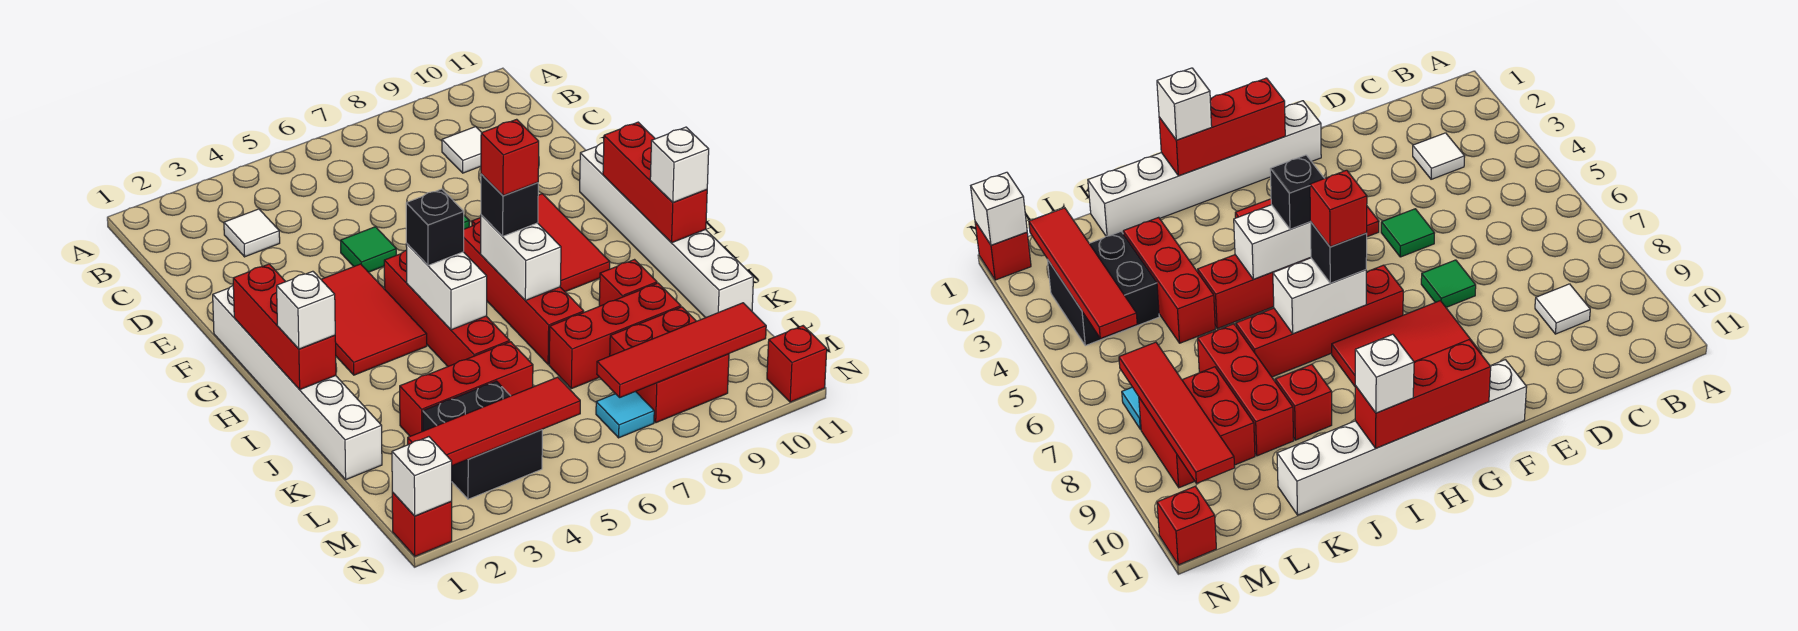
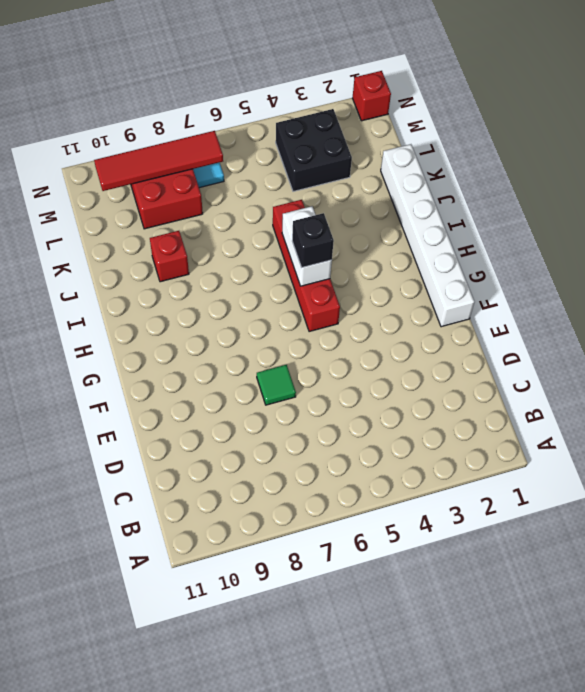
none -> white tile C3 level 1
none -> white tile C9 level 1
none -> green tile E5 level 1
none -> red tile F3:H4 level 1

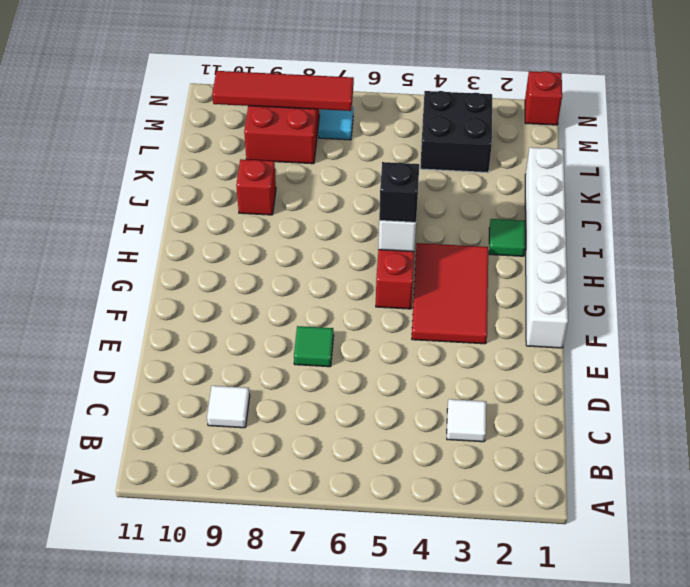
green tile I2 level 1 -> green tile E5 level 1
none -> red tile F8:H9 level 1
none -> white brick F11:K11 level 1
none -> red brick G7:J7 level 1
none -> red brick K3:K5 level 1

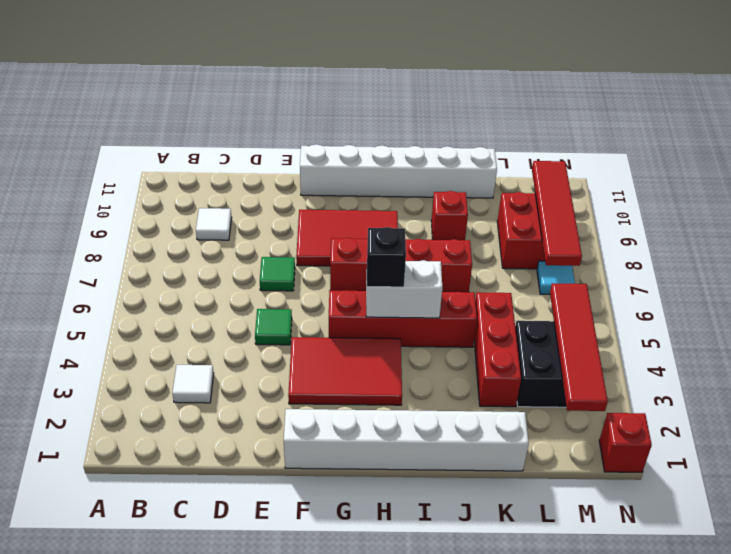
none -> red brick K7:K9 level 1
none -> red brick N11 level 1
none -> red brick G1:I1 level 2
none -> red brick G11:I11 level 2

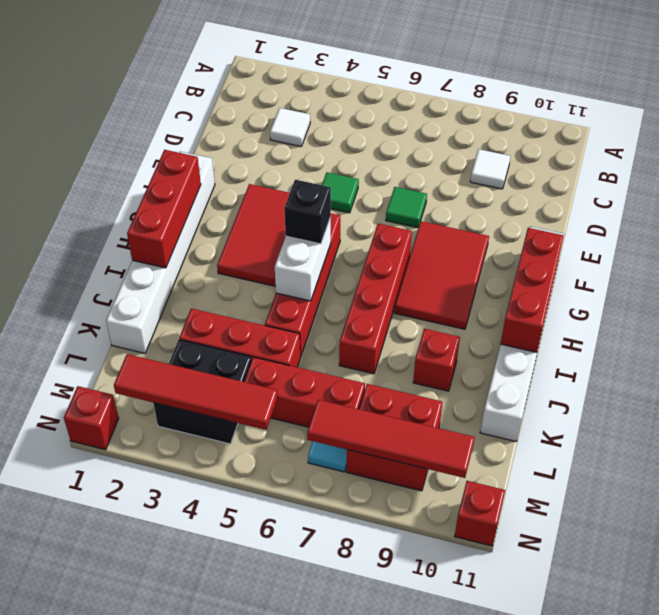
red brick L5:L7 level 1 -> red brick K7:K9 level 1
none -> white brick H7:I7 level 2
none -> white brick N1 level 2
none -> black brick H7 level 3
none -> white brick I1 level 3

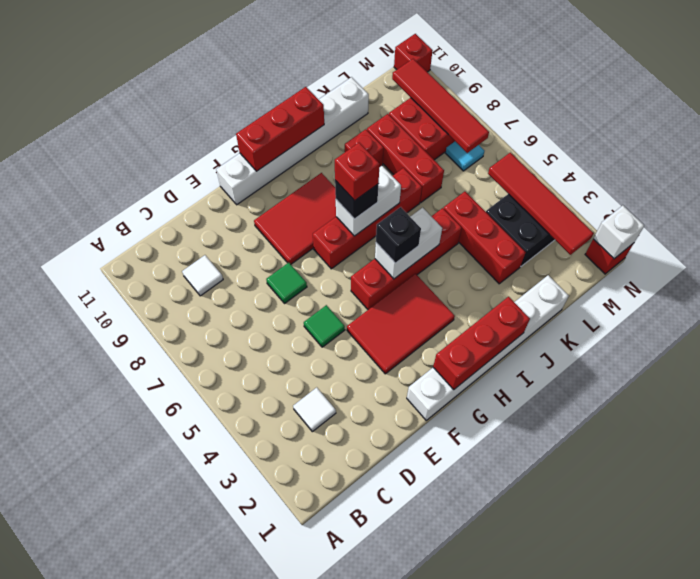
none -> white brick I1 level 3
none -> white brick I11 level 3

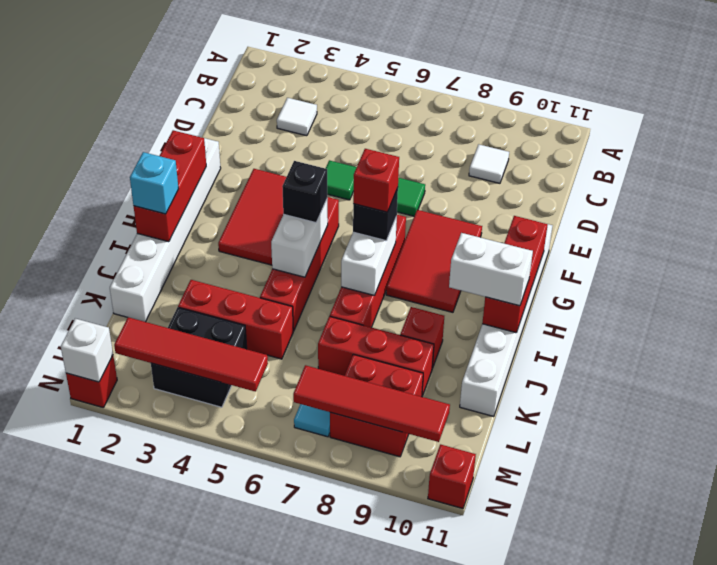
cyan brick I1 level 3 -> white brick I1 level 3
white brick I10:I11 level 3 -> white brick I11 level 3

